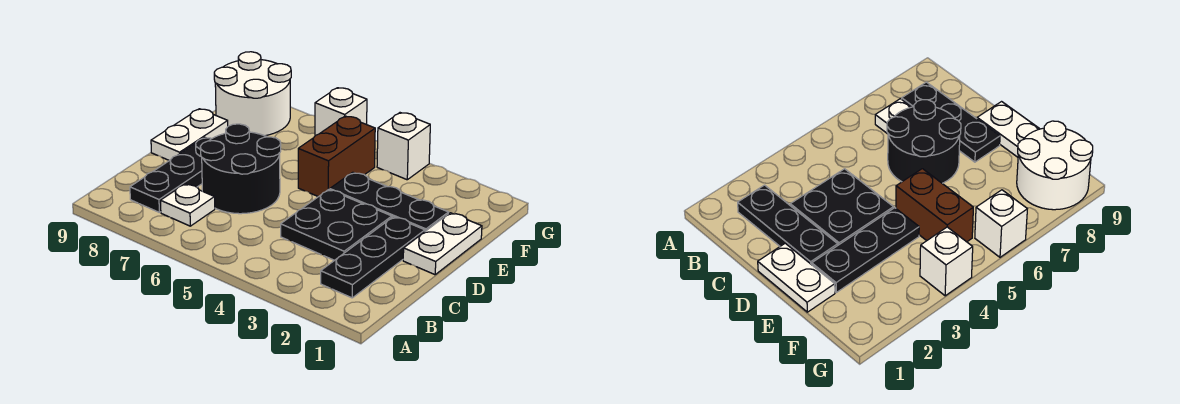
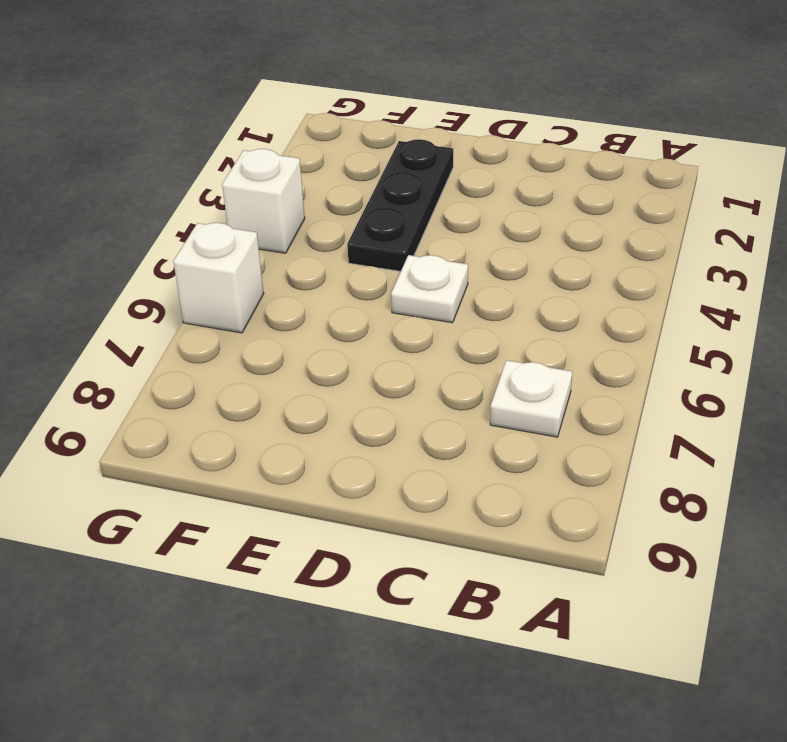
white plate D5 level 1 -> none
none -> black plate B2:D2 level 1
none -> black plate B8:D8 level 1
none -> black plate C3:D4 level 1

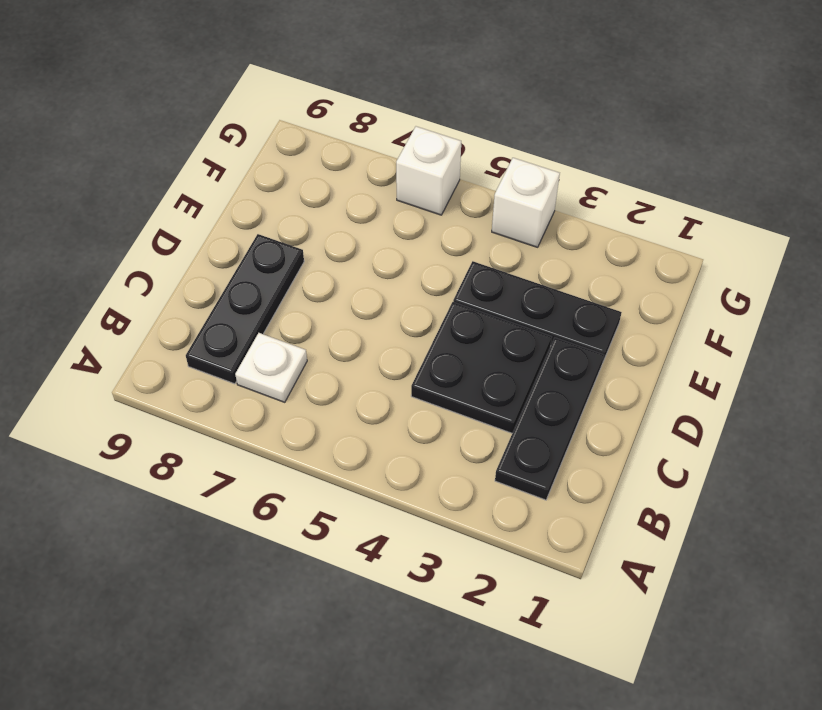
none -> black round brick C6:D7 level 1
none -> white plate D1:E1 level 1
none -> white plate D9:E9 level 1

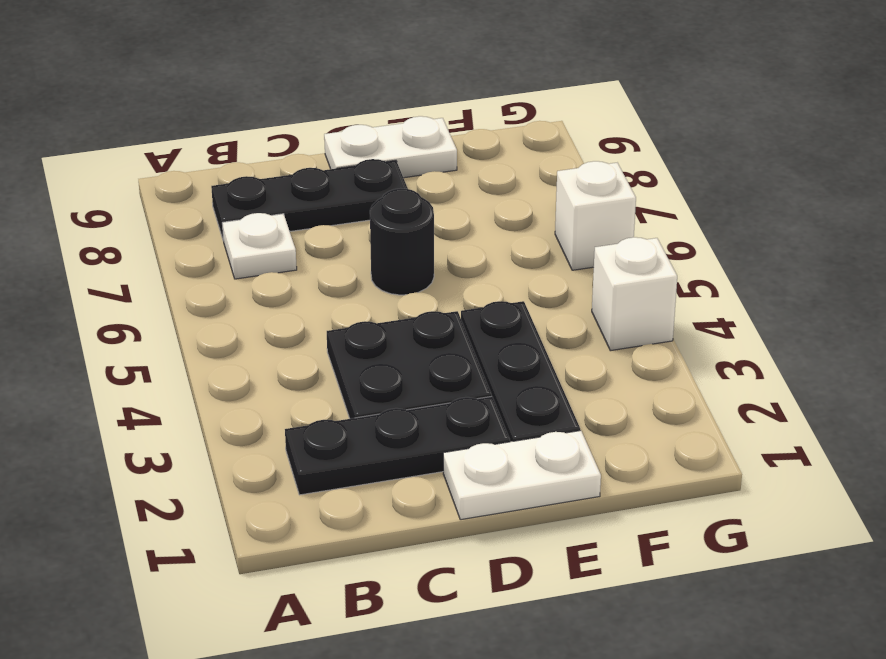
black round brick D6 level 1 -> black round brick C6:D7 level 1
none -> brown brick E5:F5 level 1
none -> white round brick F8:G9 level 1

